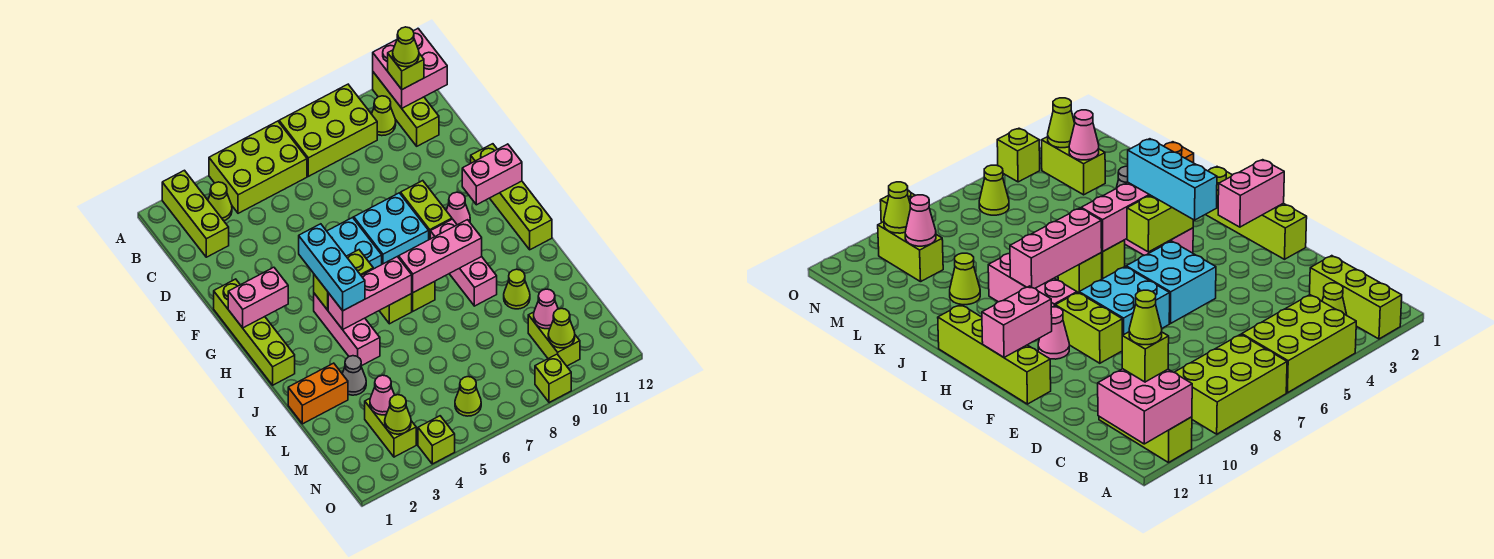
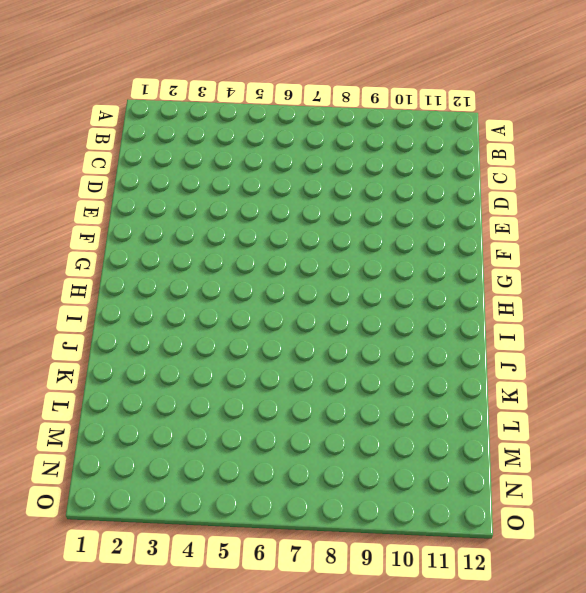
none -> lime brick A2:C2 level 1
none -> lime brick A4:B6 level 1
none -> lime brick A7:B9 level 1
none -> lime brick A11:C11 level 1

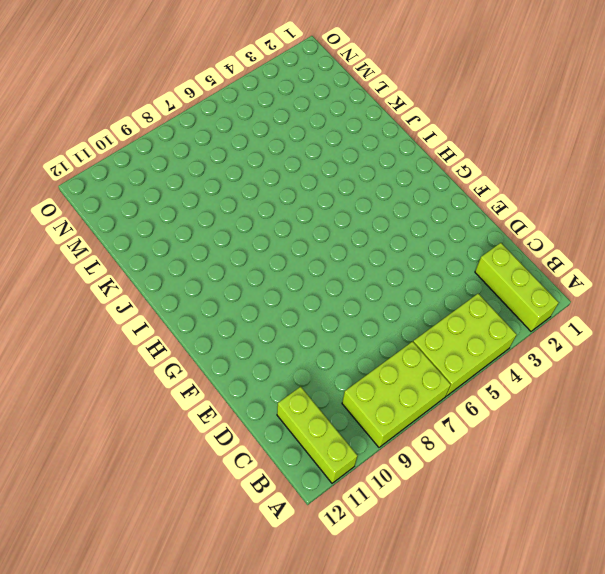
none -> lime cone B3 level 1
none -> lime cone B10 level 1
none -> lime brick F1:I1 level 1
none -> cyan brick F5:G6 level 1

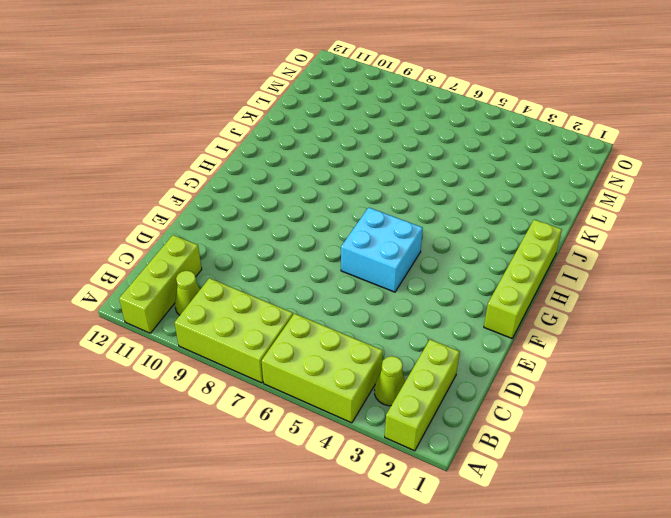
none -> cyan brick F7:G8 level 1
none -> lime brick F9:G9 level 1
none -> lime brick F12:I12 level 1
none -> pink cone G10 level 1

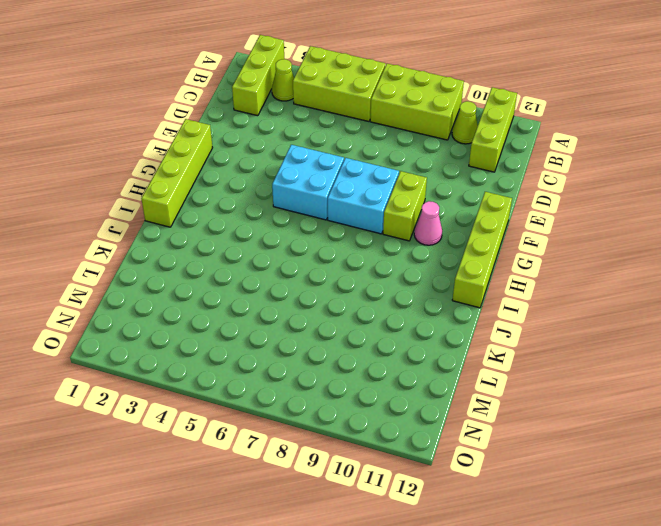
none -> pink brick H4:J4 level 1
none -> pink brick H9:J9 level 1
none -> lime brick I6 level 1
none -> lime brick I7 level 1

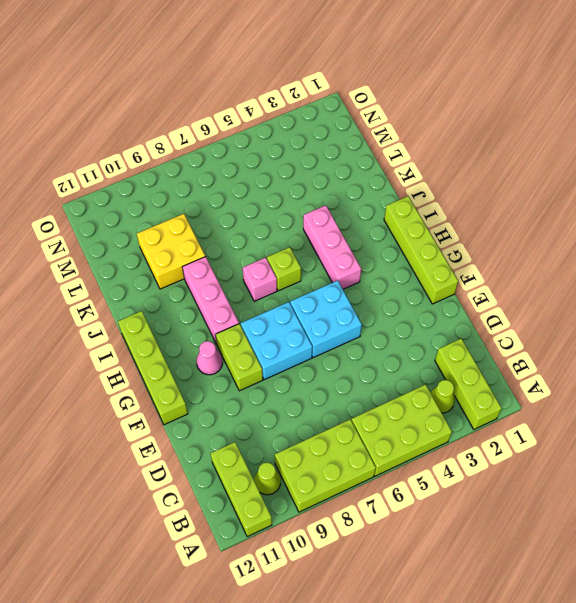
pink brick I7 level 1 -> lime brick I7 level 1
yellow brick K9:L10 level 1 -> lime cone K10 level 1
none -> orange brick K1:K2 level 1
none -> grey cone K3 level 1
none -> lime brick M3:N3 level 1
none -> lime brick M10:N10 level 1

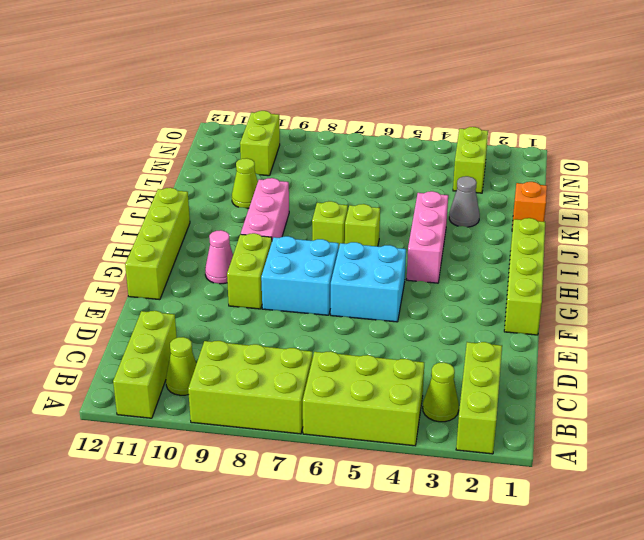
orange brick K1 level 1 -> orange brick K1:K2 level 1
none -> lime cone N6 level 1
none -> lime brick O4 level 1
none -> lime brick O9 level 1
none -> pink brick A11:B12 level 2

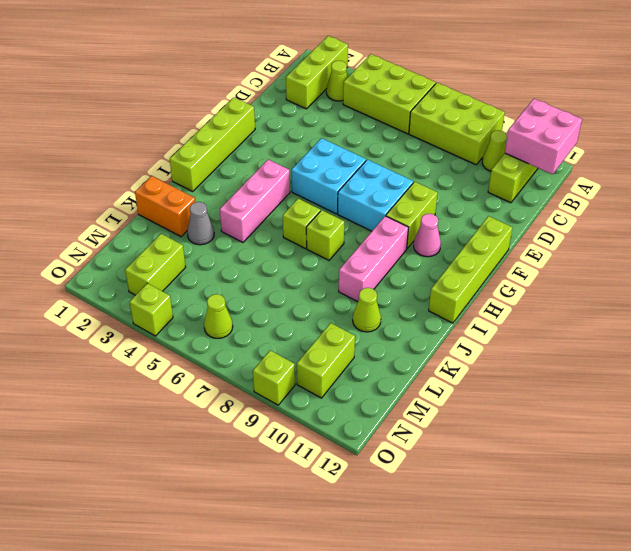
none -> pink brick G1:G2 level 2
none -> pink brick G11:G12 level 2
none -> lime brick H4:H5 level 2
none -> pink brick I4:I6 level 2

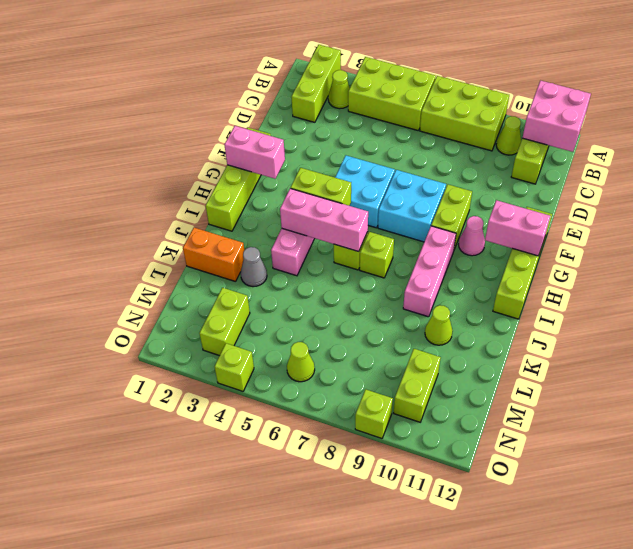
none -> pink brick I7:I9 level 2
none -> pink cone M3 level 2
none -> pink cone M10 level 2
none -> lime cone N3 level 2

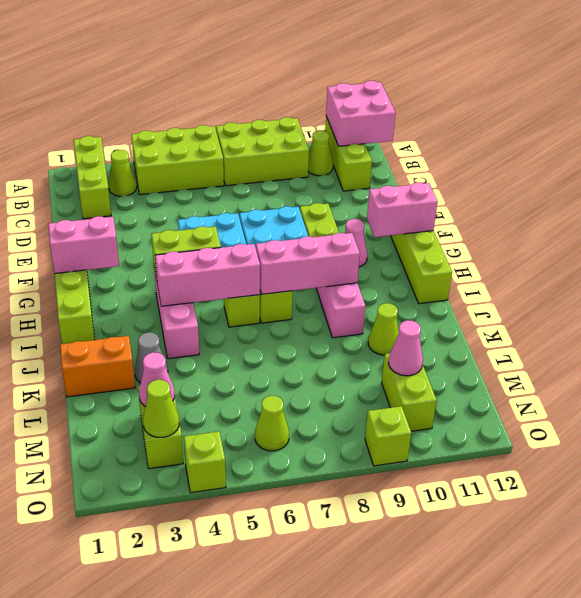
none -> lime cone N10 level 2
none -> lime brick B11 level 3
none -> cyan brick G4:I4 level 3
none -> lime cone B11 level 4

